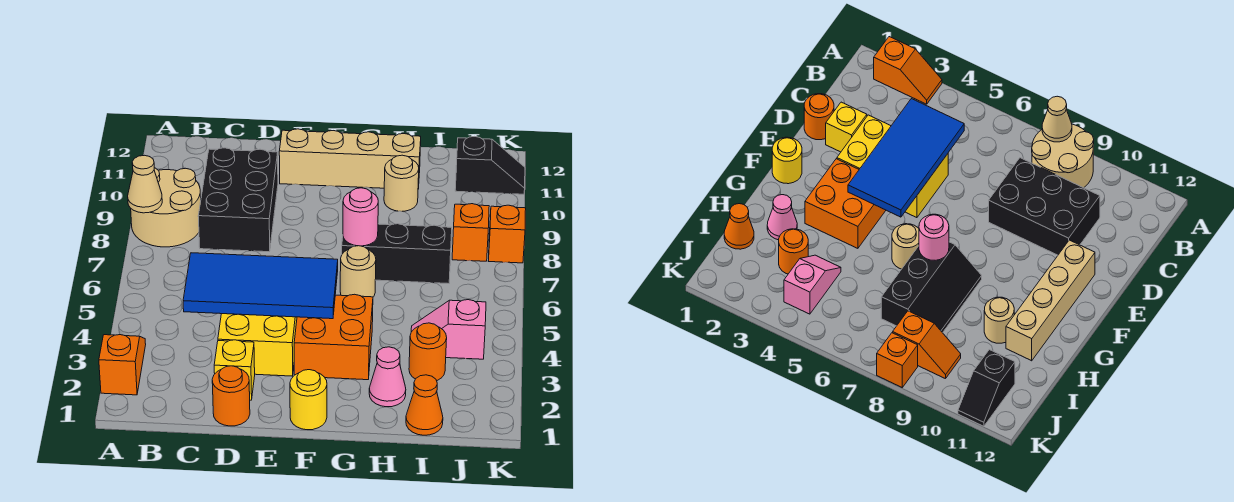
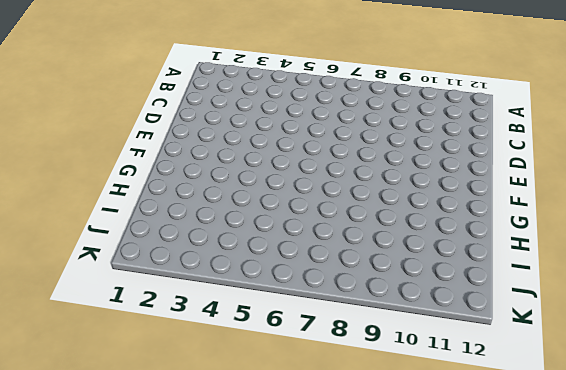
none -> orange slope A2:A3 level 1 top 2
none -> tan round brick A8:B9 level 1
none -> black brick C8:D10 level 1

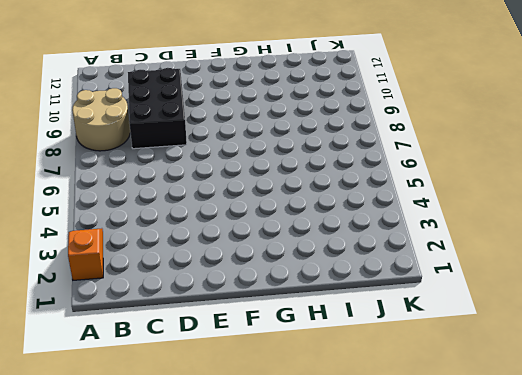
none -> orange round brick D1 level 1
none -> yellow brick D2 level 1
none -> yellow brick D3:E5 level 1

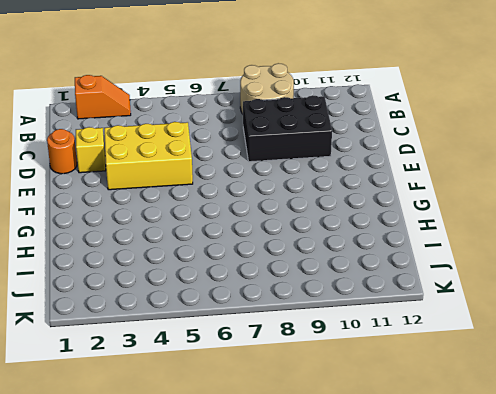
none -> tan brick E11:H11 level 1
none -> yellow round brick F1 level 1
none -> orange brick F3:G4 level 1

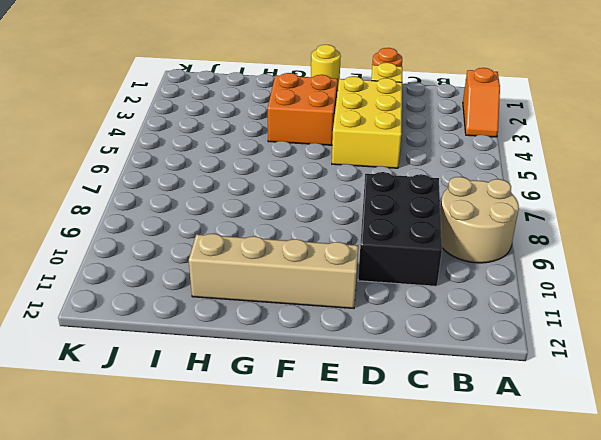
none -> tan round brick G6 level 1
none -> black slope G7:I8 level 1 top 7
none -> pink cone H2 level 1

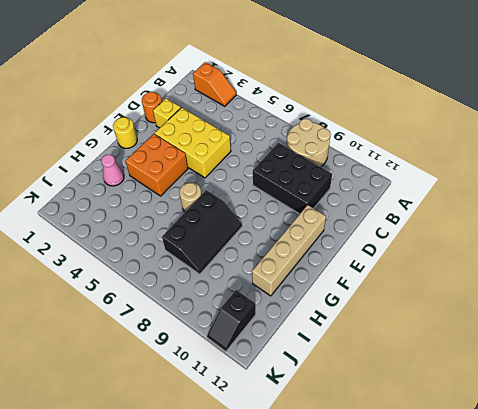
none -> tan round brick H10 level 1
none -> orange cone I1 level 1
none -> orange round brick I3 level 1

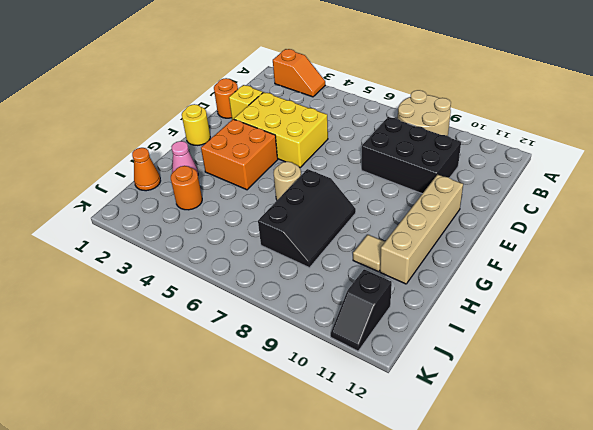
tan tile H10 level 1 -> tan round brick H10 level 1
none -> pink slope I4:J4 level 1 top J
none -> orange slope J8:J9 level 1 top 8
none -> orange brick K8 level 1

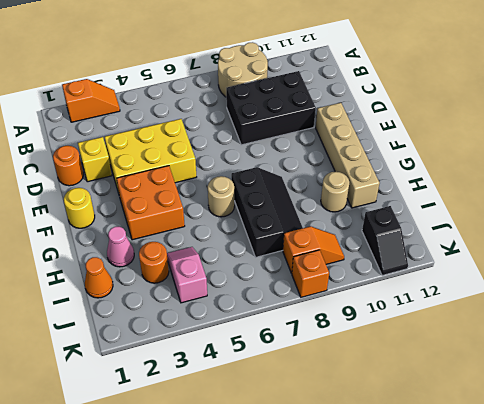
none -> tan cone A8 level 2
none -> blue tile C4:F5 level 2
none -> pink round brick G7 level 2

